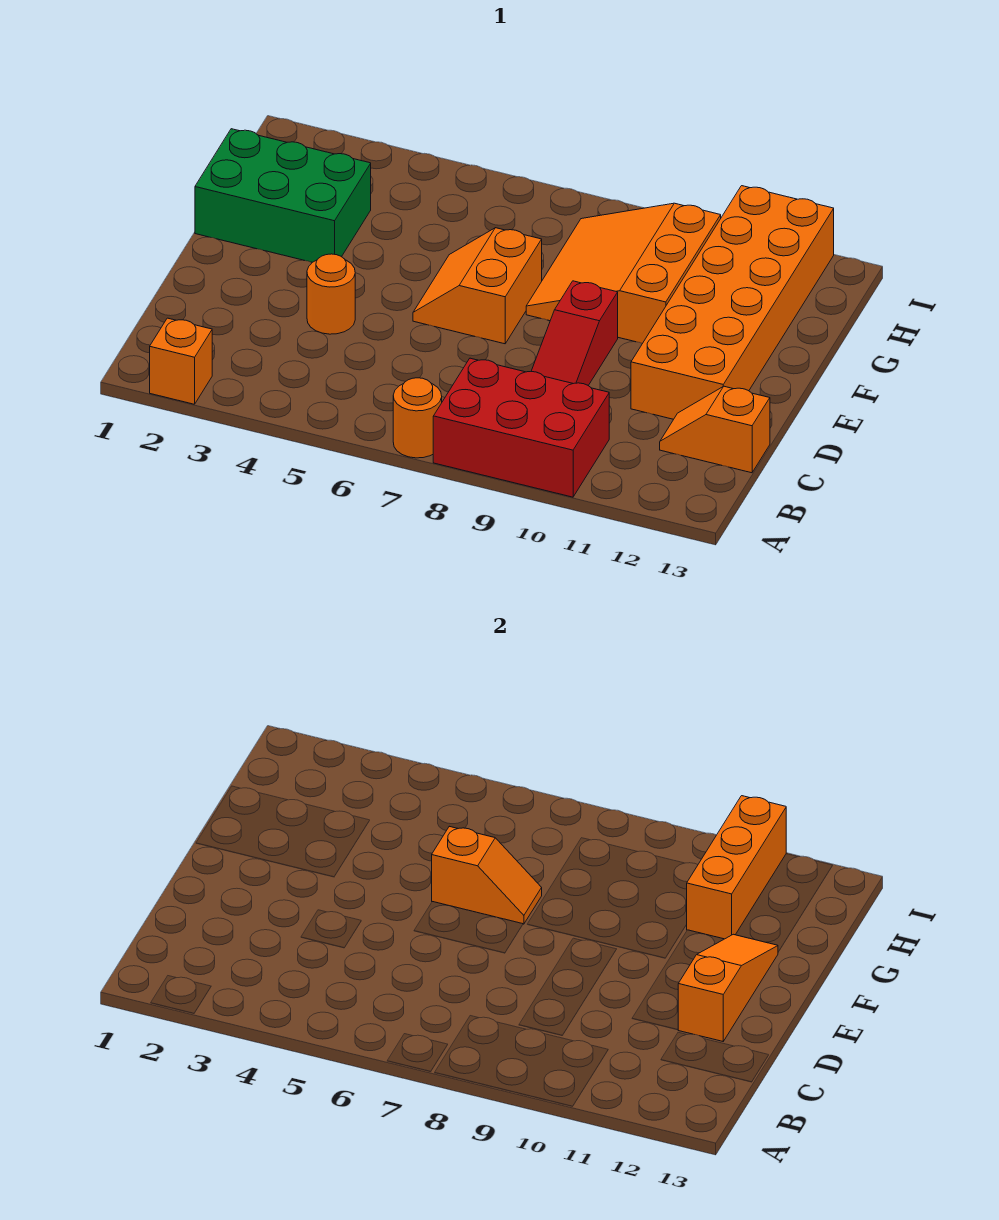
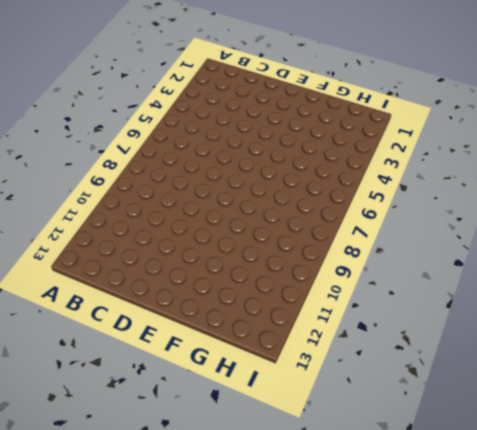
none -> orange brick A2 level 1
none -> orange round brick A7 level 1
none -> red brick A8:B10 level 1

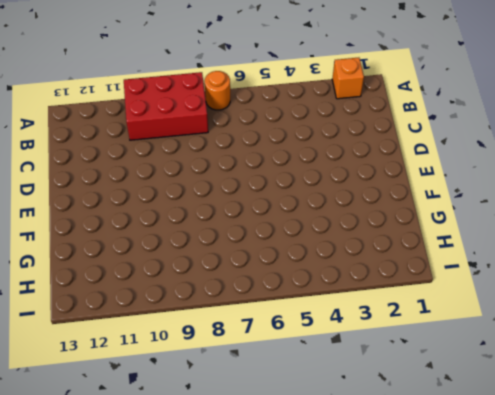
none -> red slope C9:E9 level 1 top E
none -> orange slope C12:C13 level 1 top 13
none -> orange round brick D4 level 1

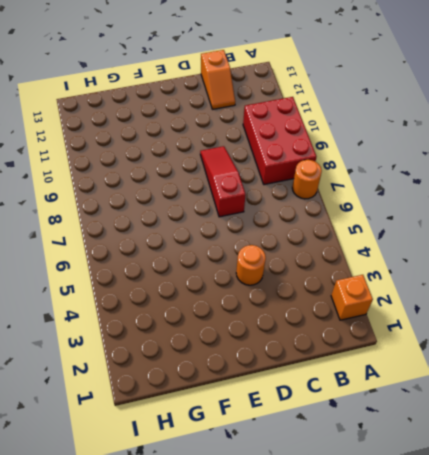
red slope D7:D9 level 1 top 7 -> red slope C9:E9 level 1 top E
none -> orange brick D11:I12 level 1
none -> orange slope E6:F7 level 1 top 7
none -> green brick F1:G3 level 1

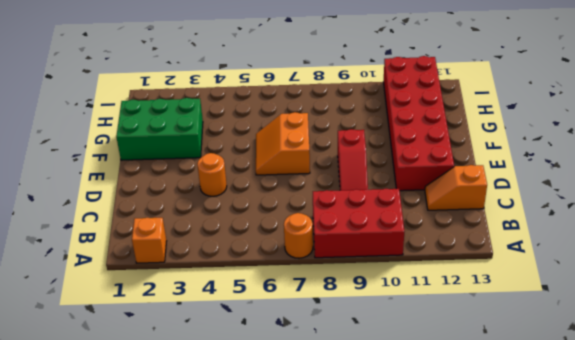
red brick D11:I12 level 1 -> orange brick D11:I12 level 1
none -> orange slope F8:H10 level 1 top 10
none -> orange slope D12:F12 level 2 top D
none -> orange slope F6:F7 level 2 top 6

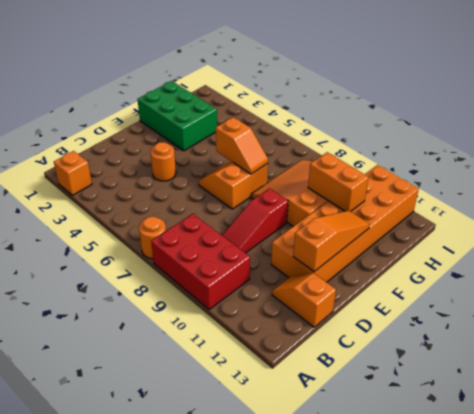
orange brick G10:G11 level 2 -> orange brick G11:I11 level 2

